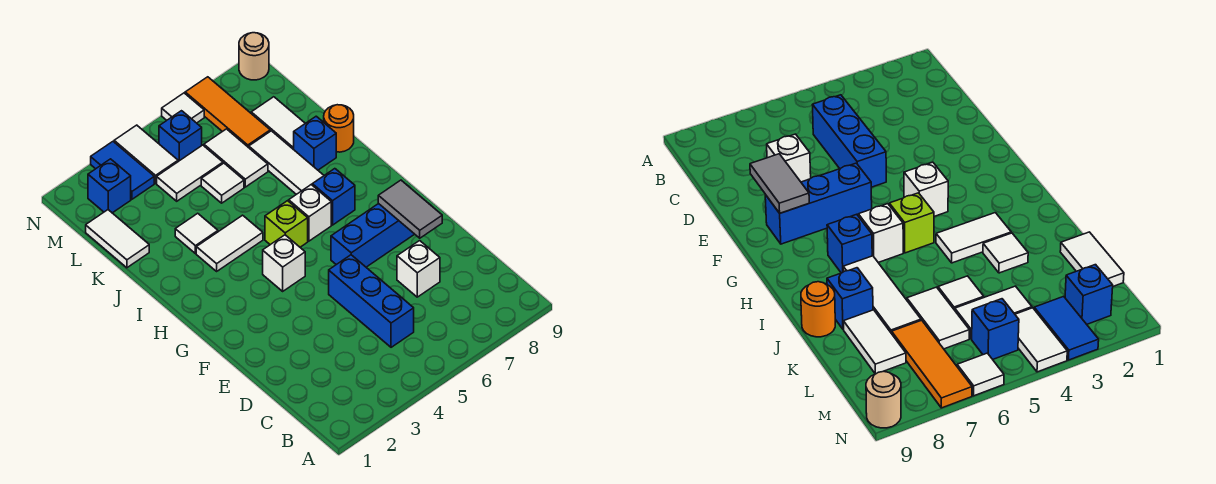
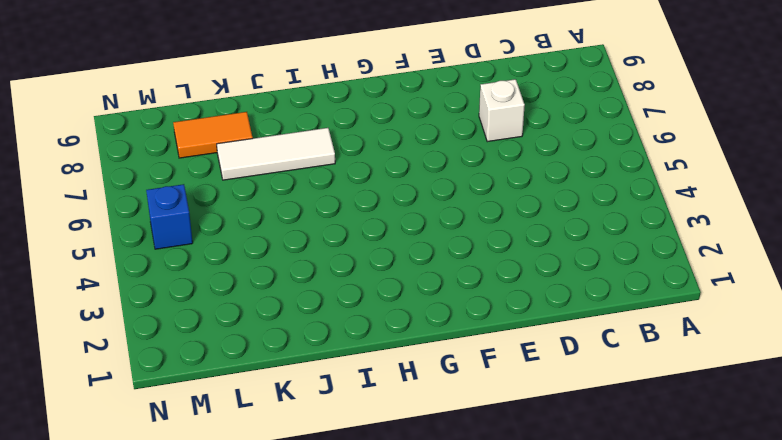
orange tile K8:L8 level 1 -> white tile K8:L8 level 1
none -> blue brick C5:E5 level 1
none -> blue brick F6:F8 level 1
none -> white brick G4 level 1

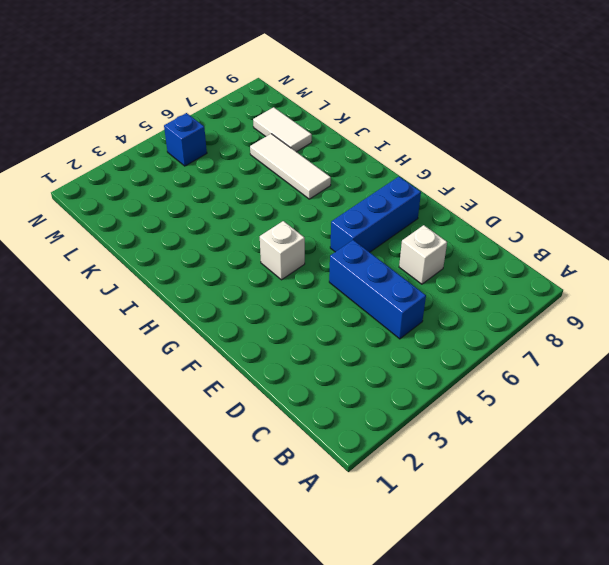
none -> lime brick H5 level 1
none -> white brick H6 level 1
none -> blue brick H7 level 1

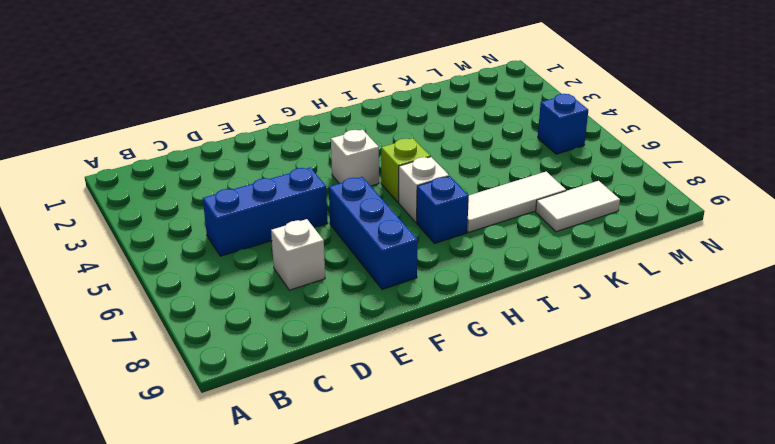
none -> white tile I3:I4 level 1
none -> white tile J3 level 1
none -> blue brick J8 level 1

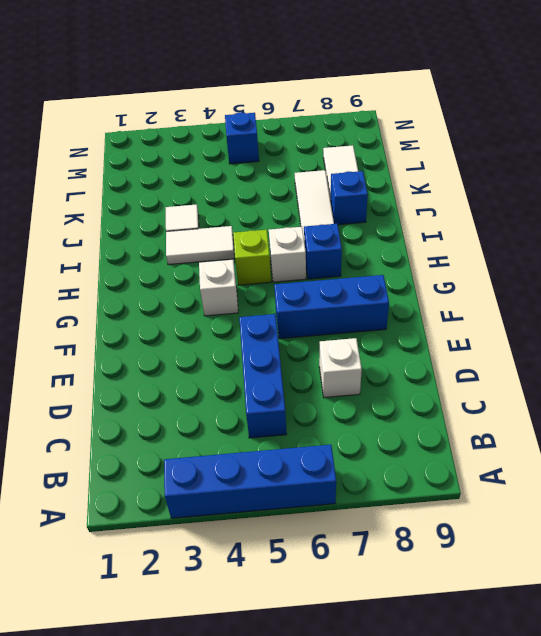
blue brick A3:A6 level 1 -> none
none -> orange round brick J9 level 1
none -> white tile K1:L1 level 1
none -> white tile K5 level 1

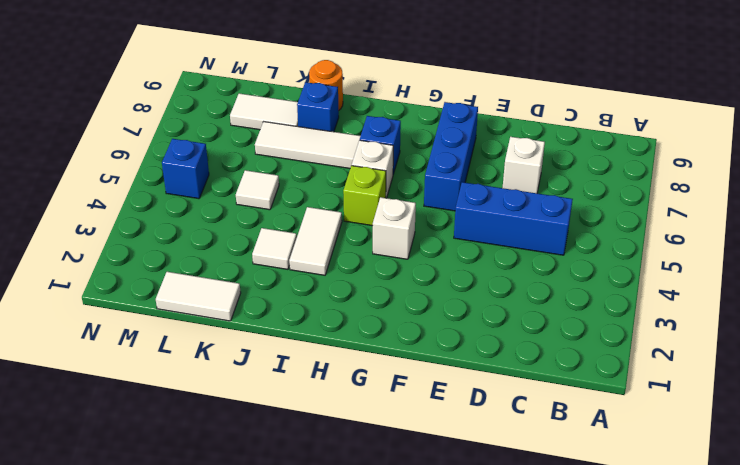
none -> white tile K6:L6 level 1
none -> white tile L4:L5 level 1
none -> orange tile L7:N7 level 1

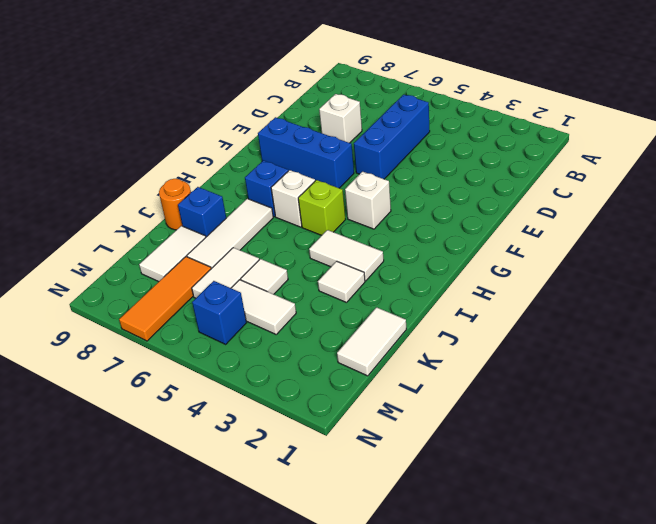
none -> blue brick M2 level 1
none -> blue tile M3:N3 level 1
none -> white tile M4:N4 level 1

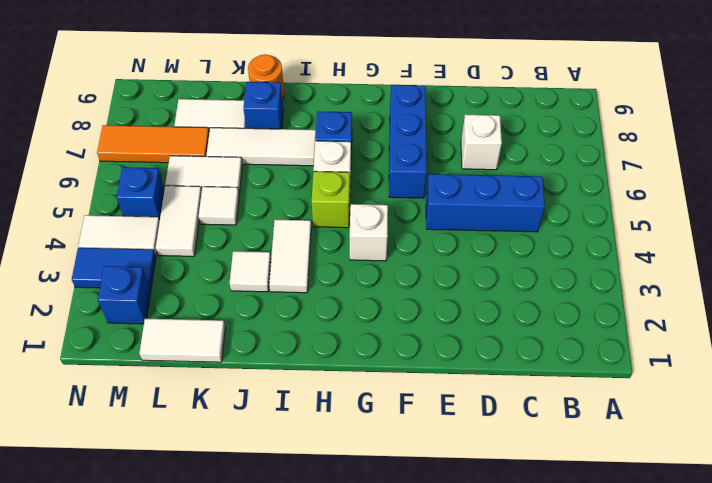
none -> white tile N6 level 1
none -> tan round brick N9 level 1
none -> grey tile E8:F8 level 2

